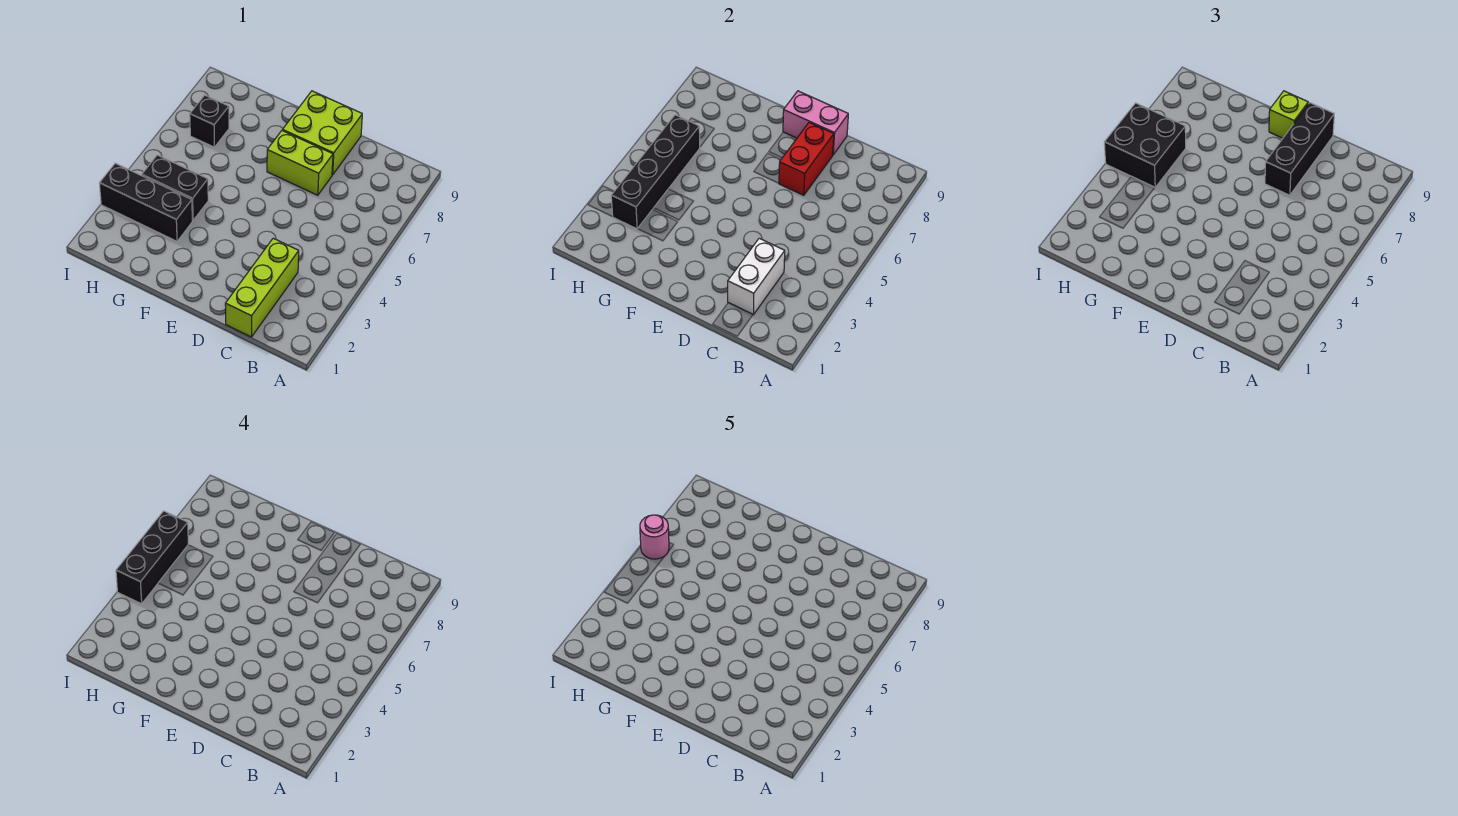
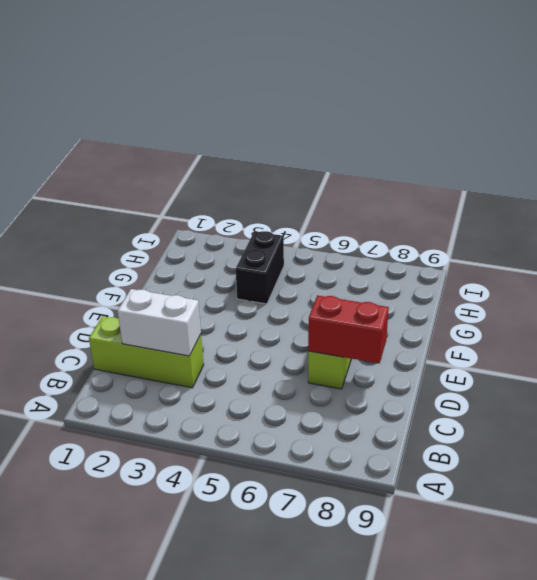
none -> lime brick D8:E9 level 1
none -> black brick G3:I3 level 1
none -> black brick H7 level 1

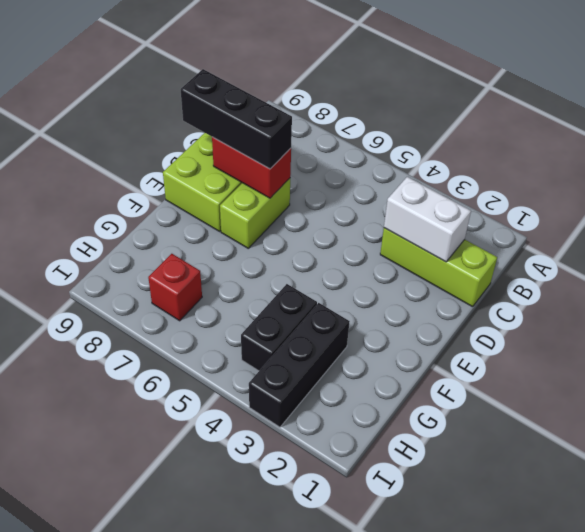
red brick H7 level 1 -> black brick H7 level 1
none -> pink brick D9:E9 level 2
none -> black brick H3:H6 level 2
none -> lime brick E9 level 3

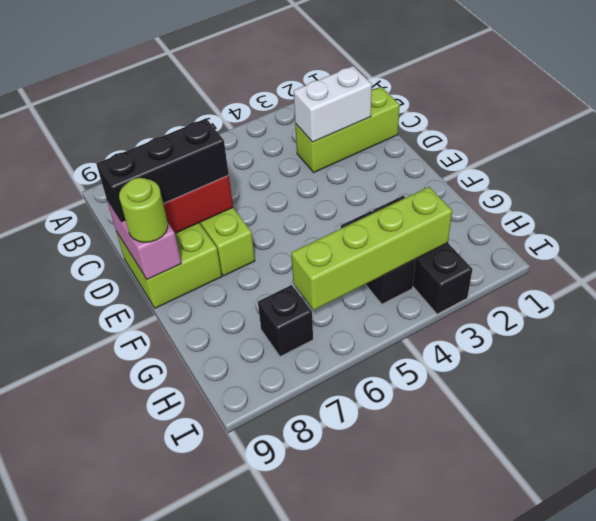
lime round brick E9 level 3 -> lime brick E9 level 3
lime brick H3:H6 level 2 -> black brick H3:H6 level 2
none -> black brick H5:I6 level 3
none -> black brick I4:I6 level 4
none -> pink round brick I6 level 5

